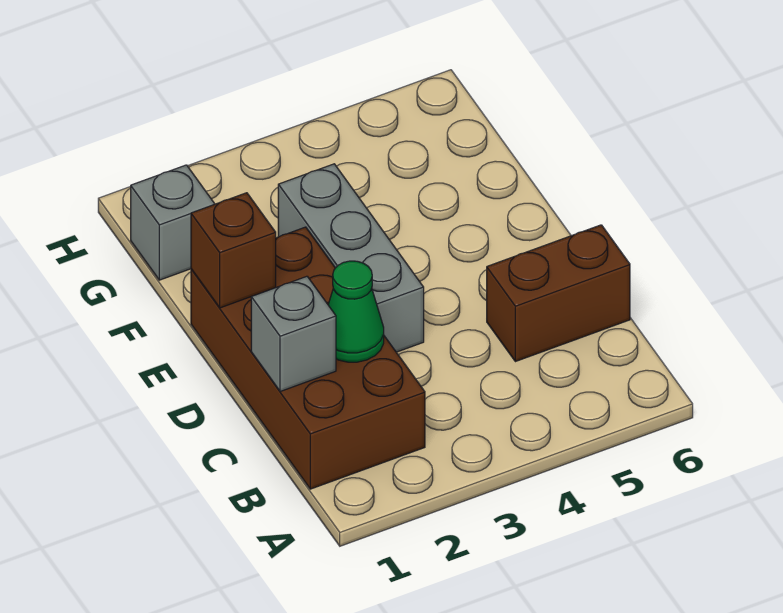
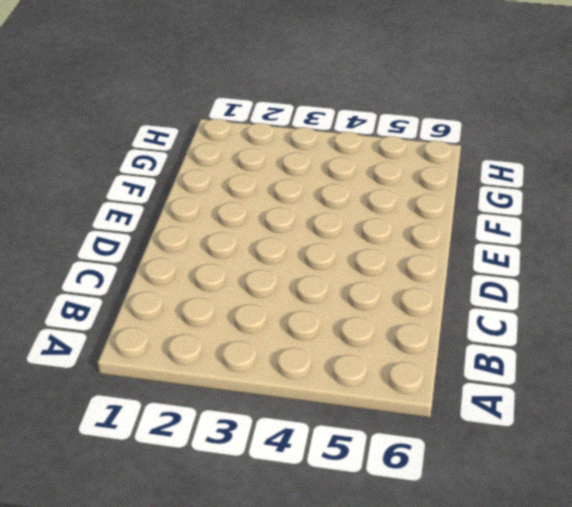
none -> brown brick B1:E2 level 1
none -> brown brick C5:C6 level 1

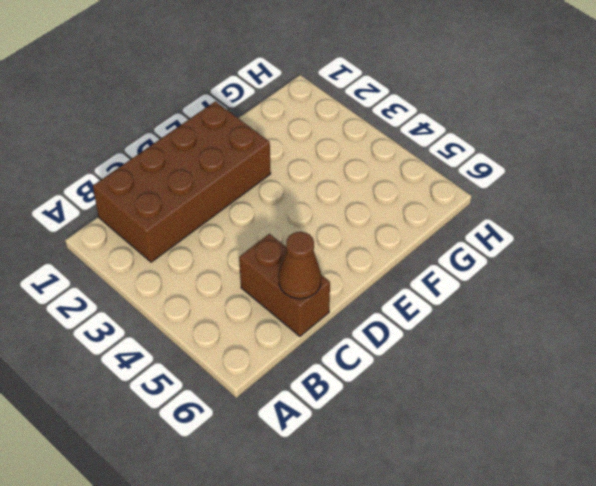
brown cone C6 level 2 -> none
none -> grey brick D3:F3 level 1
none -> grey brick G1 level 1

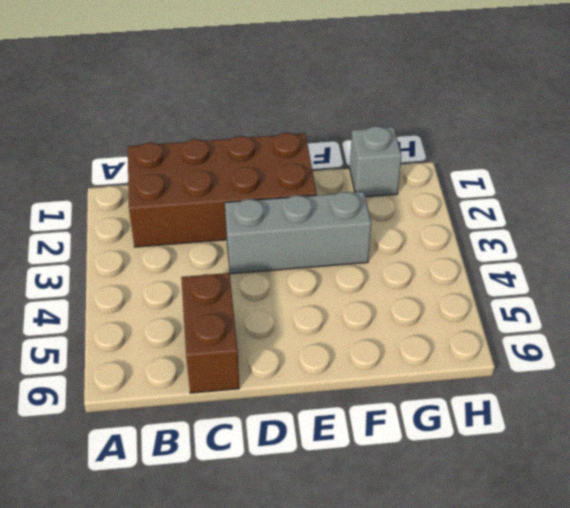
none -> grey brick C1 level 2
none -> green cone C2 level 2

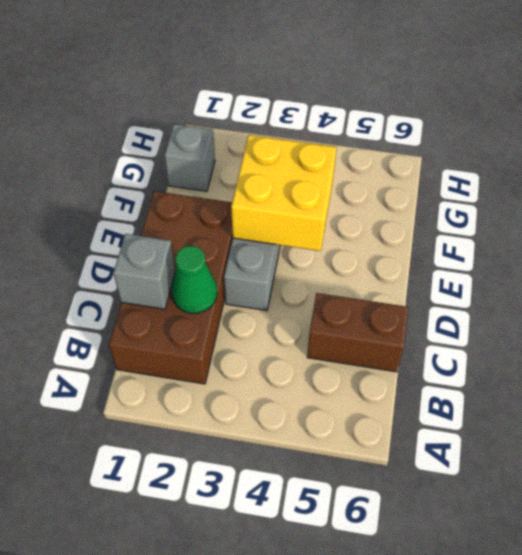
yellow brick E3:F4 level 2 -> none
none -> brown brick E1 level 2

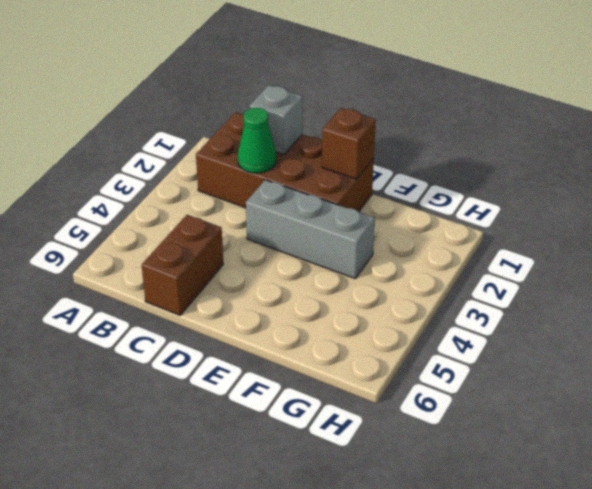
none -> grey brick G1 level 1

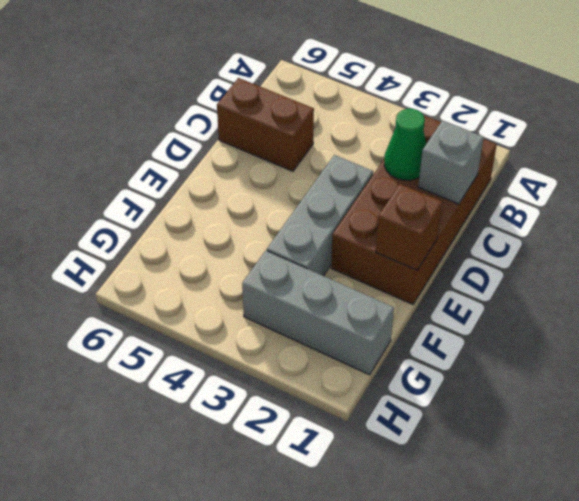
grey brick G1:G3 level 1 -> grey brick G1 level 1

